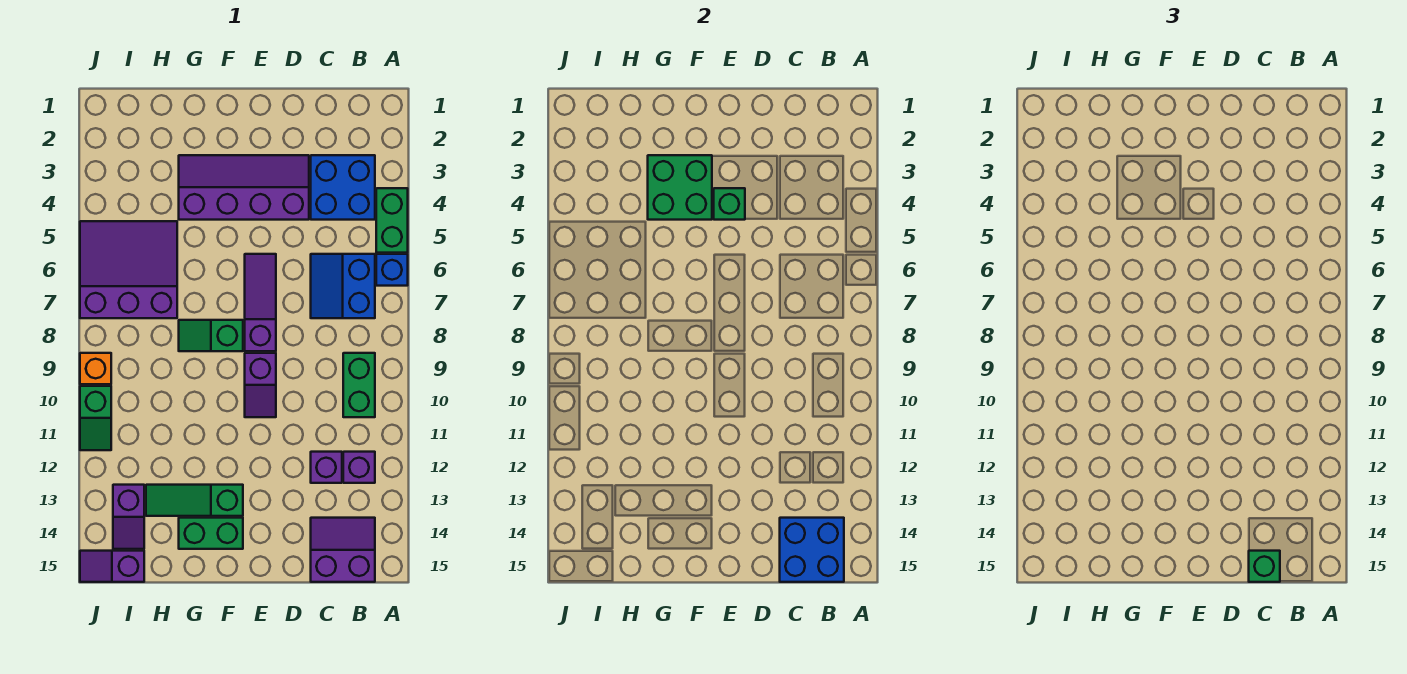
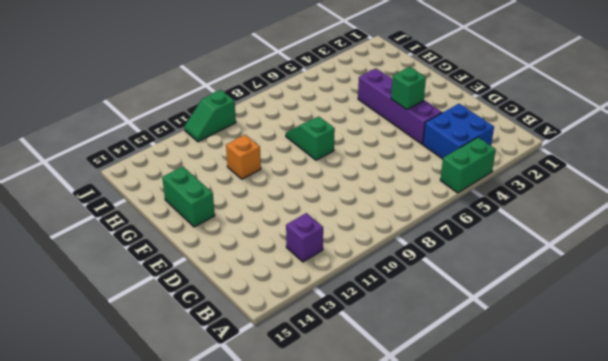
orange brick G11 level 1 -> orange brick J9 level 1
none -> blue brick A6 level 1
none -> blue slope B6:C7 level 1 top B
none -> green brick B9:B10 level 1

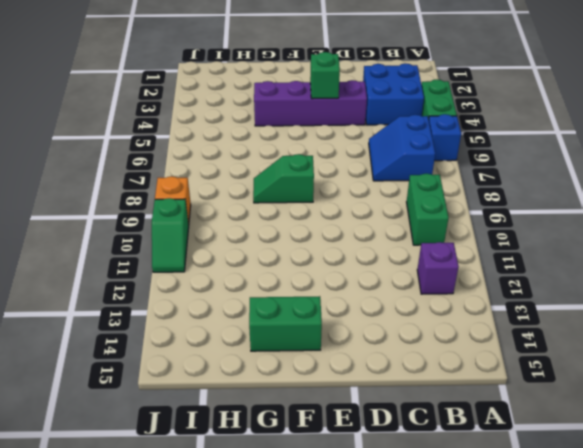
none -> purple slope B14:C15 level 1 top 15
none -> purple brick C12 level 1
none -> purple slope E6:E8 level 1 top 8

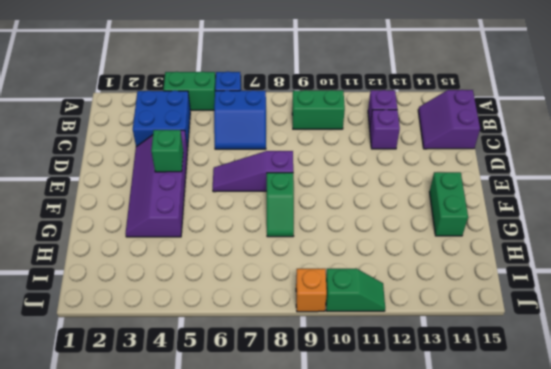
none -> purple slope E9:E10 level 1 top 9
none -> green slope F13:H13 level 1 top F
none -> purple slope H5:J7 level 1 top 7

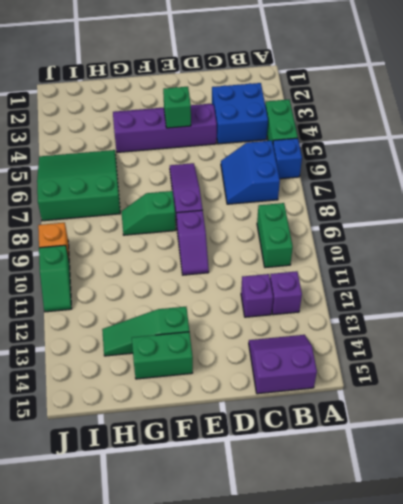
green slope H5:J7 level 1 top 7 -> purple slope H5:J7 level 1 top 7
none -> purple slope I13:I14 level 1 top 13
none -> purple slope I15:J15 level 1 top I
none -> blue brick B14:C15 level 2

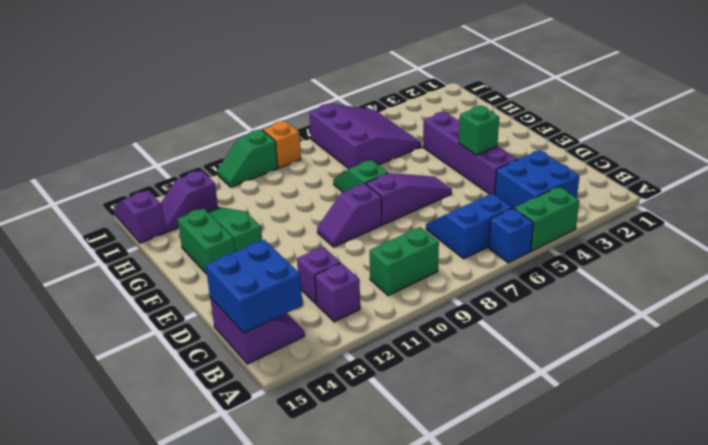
none -> green brick F3:G4 level 2
none -> green brick C15 level 3

